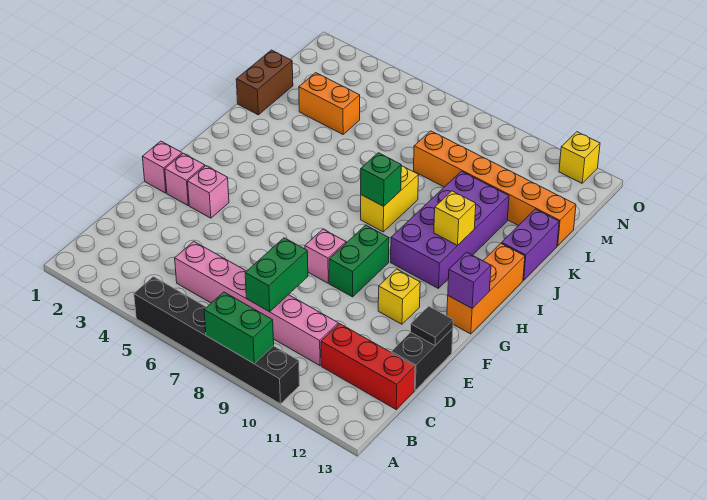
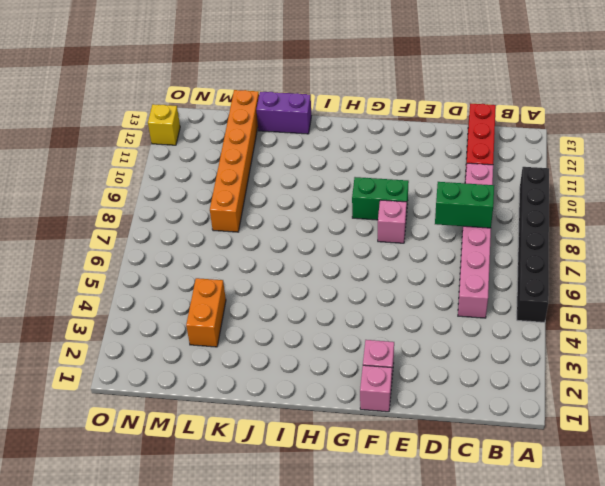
none -> black brick D13:E13 level 1
none -> pink brick F3 level 1
none -> yellow brick F11 level 1

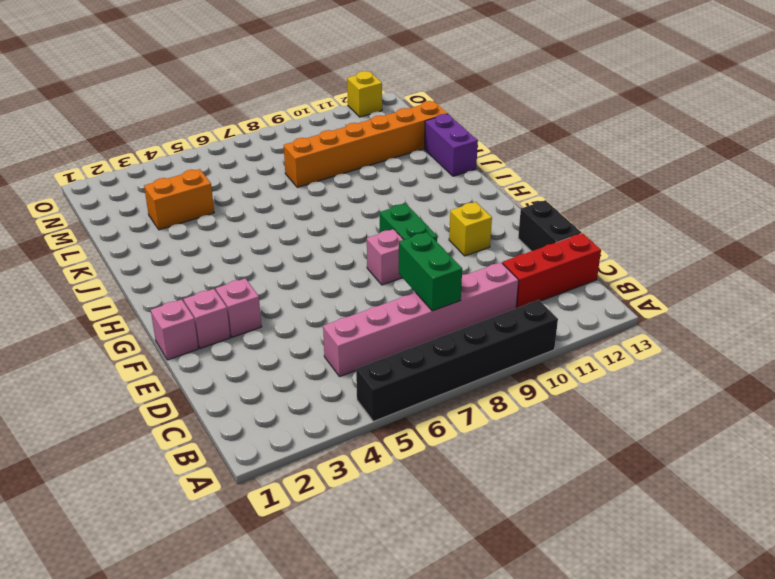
none -> orange brick G13:I13 level 1
none -> purple brick H10:K11 level 1
none -> yellow brick I8:J8 level 1

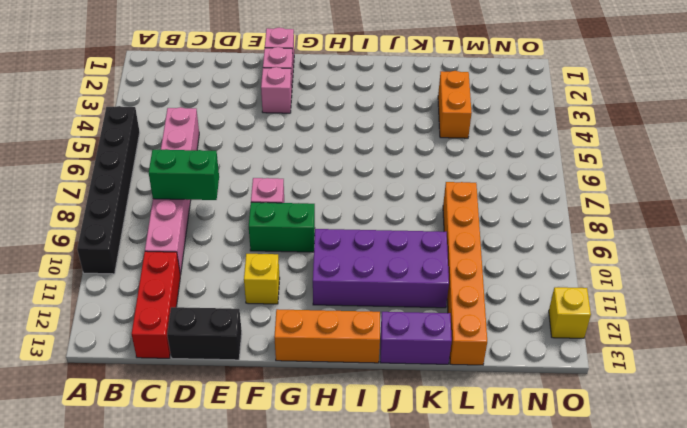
none -> yellow brick I8:J8 level 1
none -> brown brick K1:L1 level 1
none -> green brick A8:A9 level 2

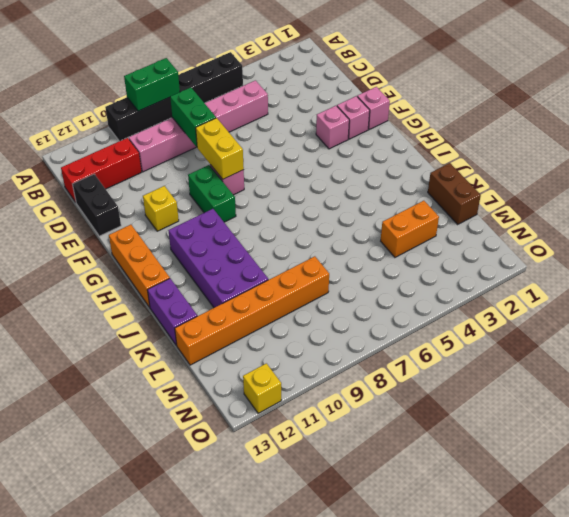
yellow brick E8:F8 level 2 -> yellow brick I8:J8 level 1
none -> black tile E13 level 2
none -> purple brick G13 level 2
none -> green brick I8 level 2

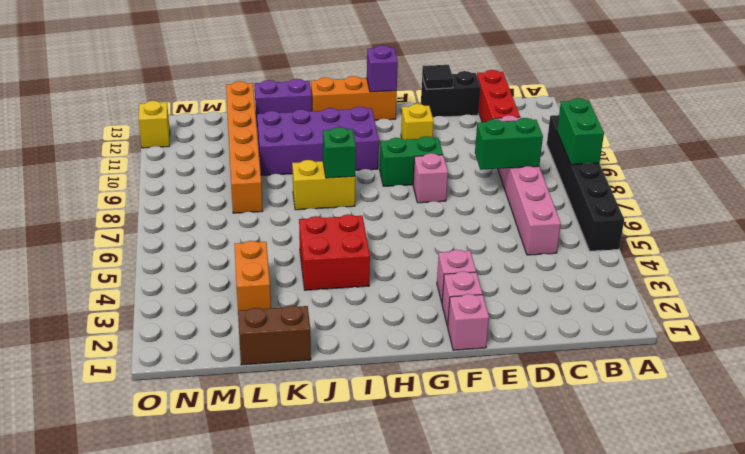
red brick I4:J5 level 1 -> none
none -> yellow brick I11 level 2

